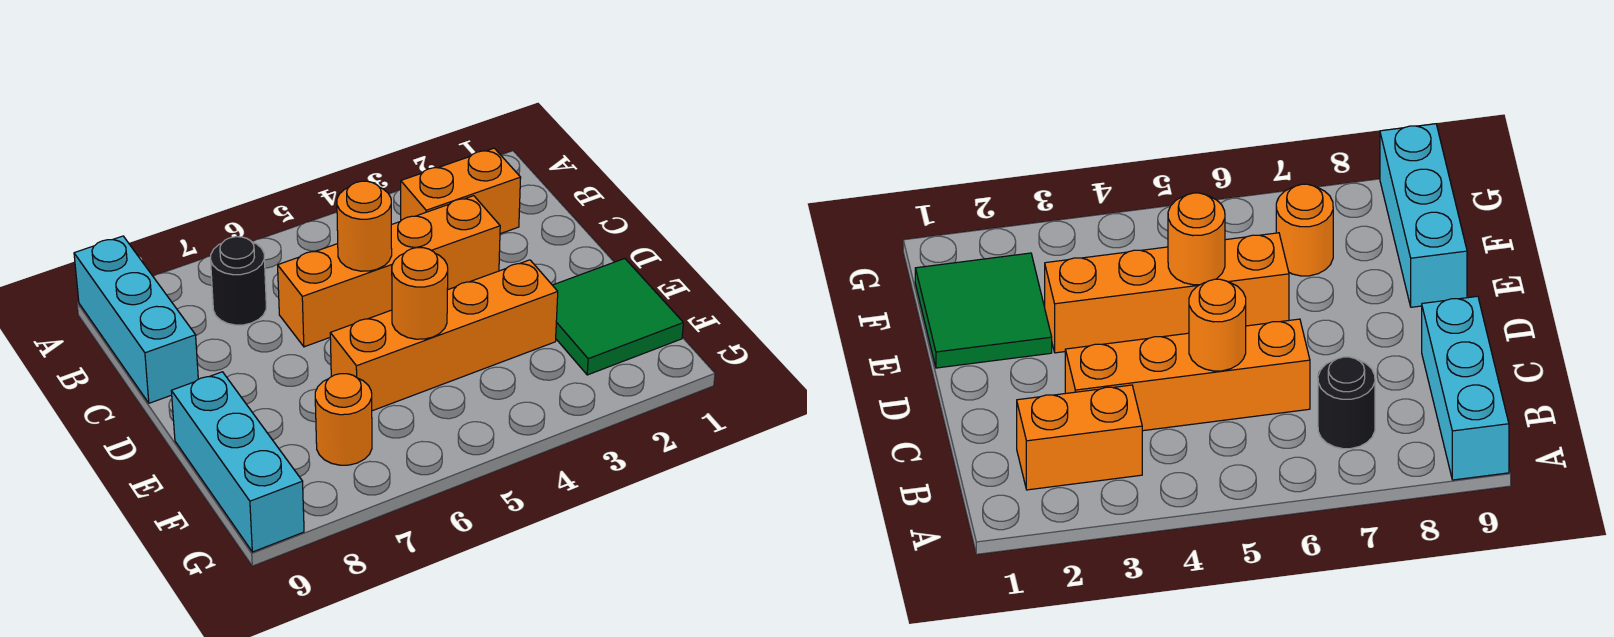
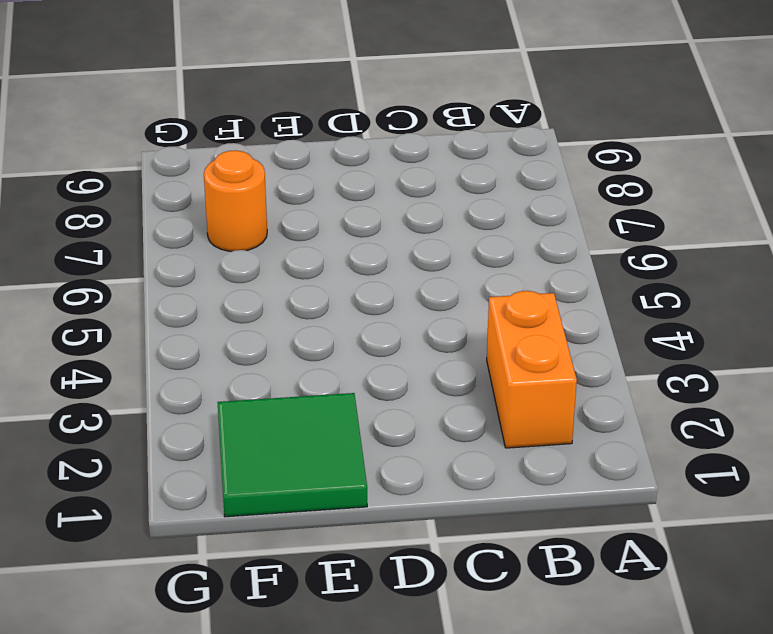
none -> cyan brick A9:C9 level 1
none -> black round brick B7 level 1

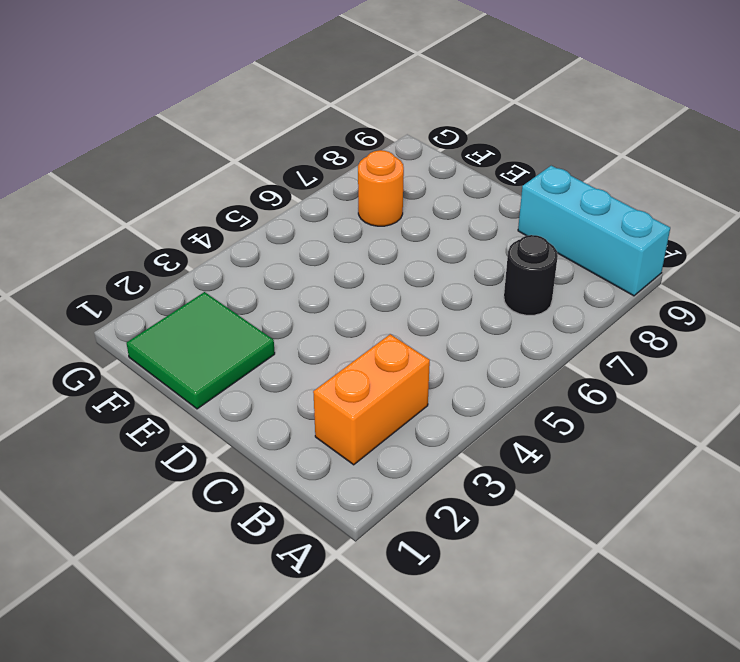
none -> orange brick C3:C6 level 1
none -> orange brick E3:E6 level 1

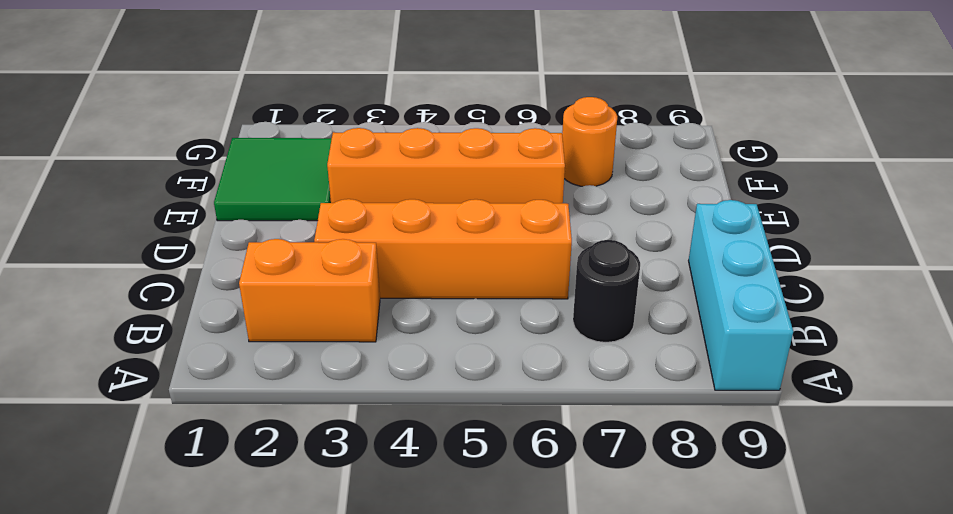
none -> cyan brick E9:G9 level 1
none -> orange round brick C5 level 2

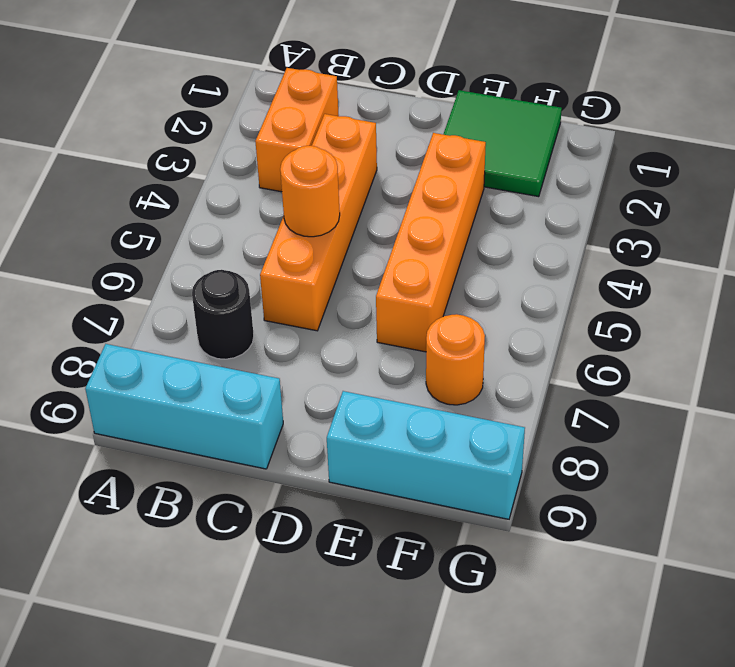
none -> orange round brick E5 level 2

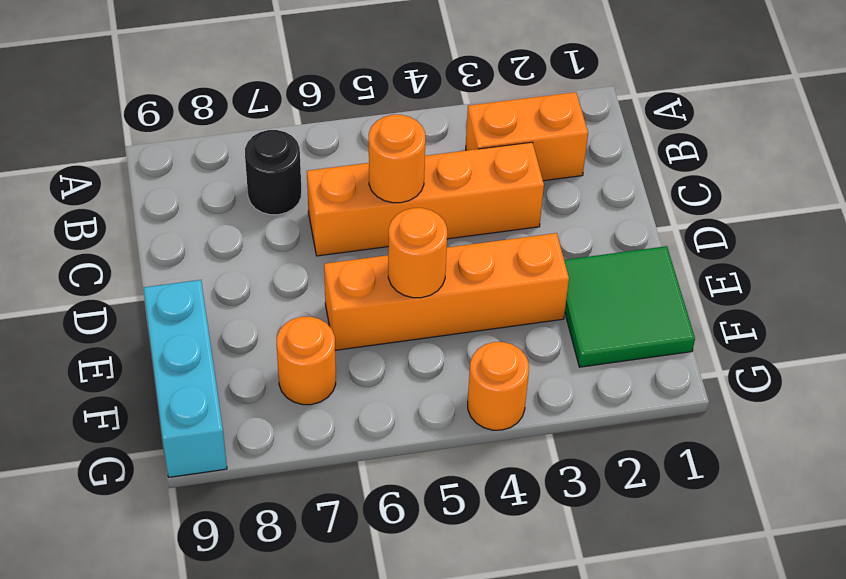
orange round brick G4 level 1 -> none
none -> cyan brick A9:C9 level 1

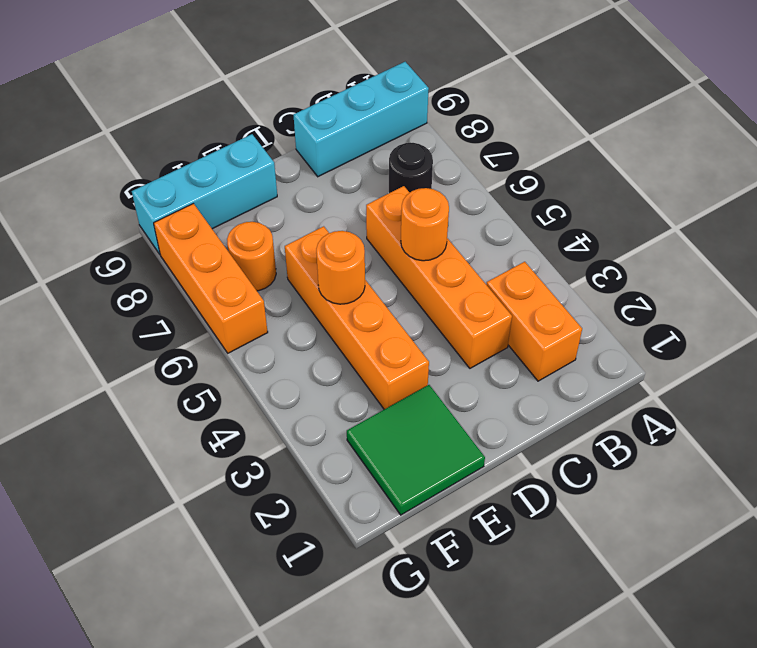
orange brick G6:G8 level 1 -> none

